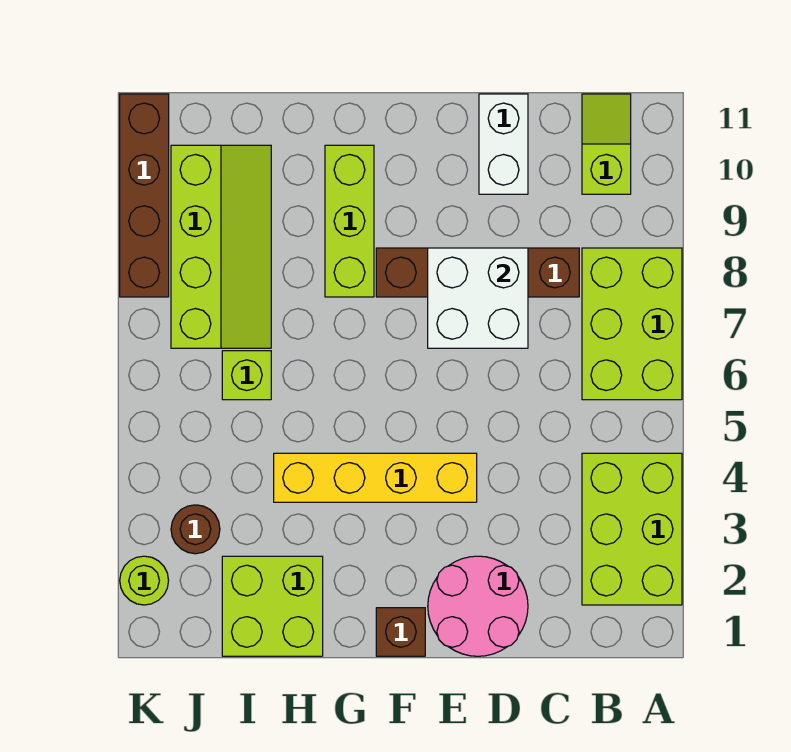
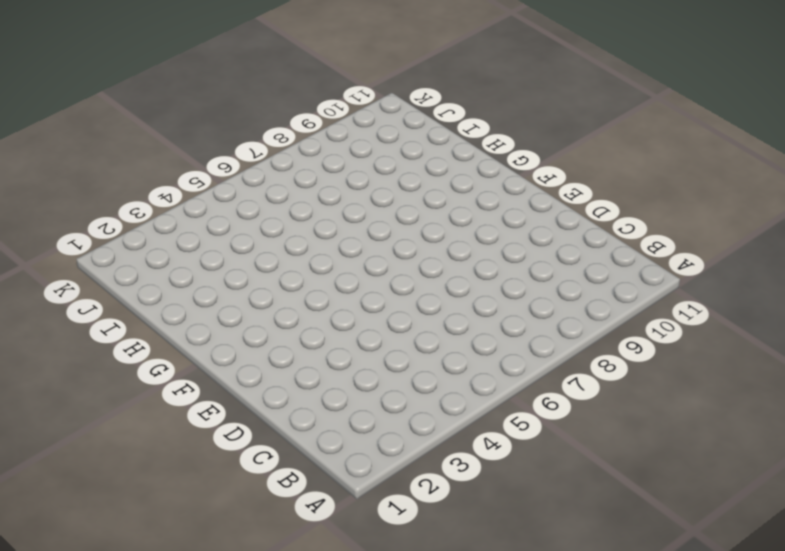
none -> lime brick A2:B4 level 1
none -> lime brick A6:B8 level 1
none -> lime slope B10:B11 level 1 top 10

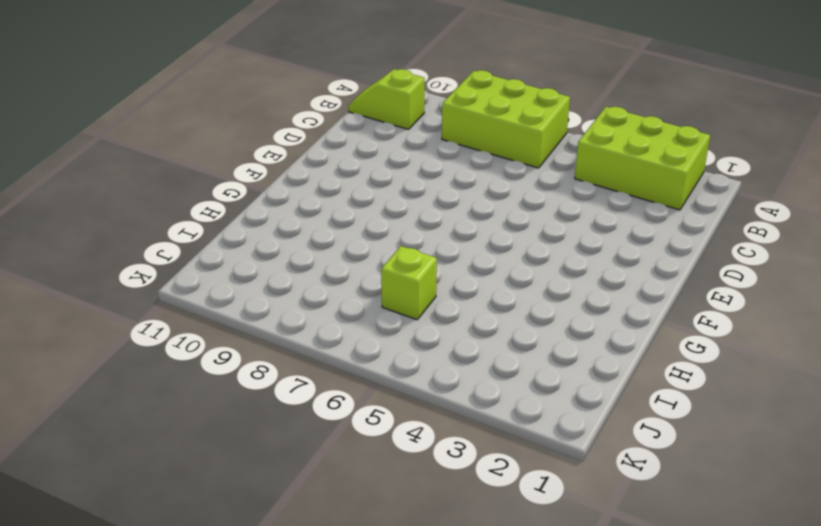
none -> brown brick C8:F8 level 1
none -> pink round brick D1:E2 level 1
none -> white brick D10:D11 level 1

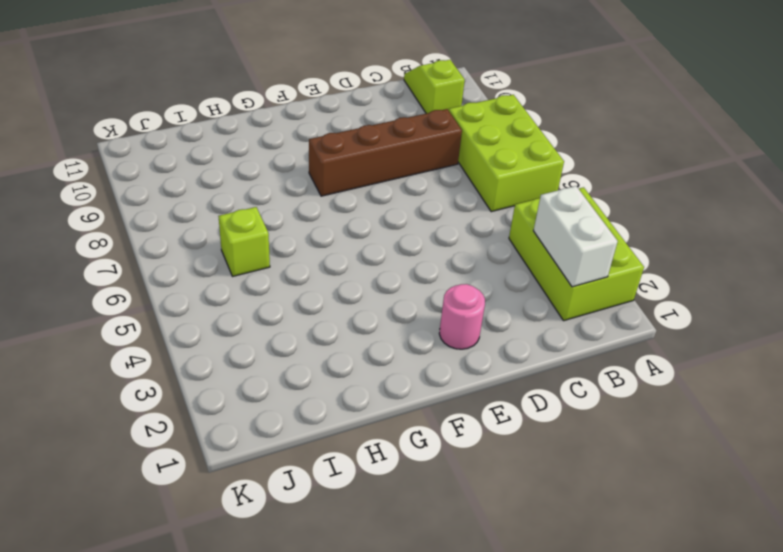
white brick B2:B3 level 2 -> white brick D10:D11 level 1
pink round brick E2 level 1 -> pink round brick D1:E2 level 1
none -> yellow brick E4:H4 level 1
none -> brown brick F1 level 1
none -> lime brick G8:G10 level 1

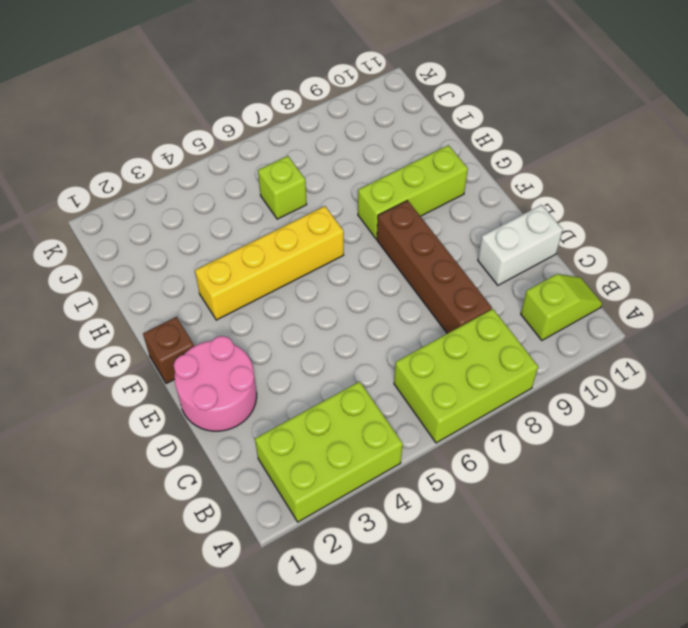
yellow brick G3:G6 level 1 -> yellow brick E4:H4 level 1
none -> lime brick H1:I2 level 1
none -> lime slope I7:J10 level 1 top J
none -> brown round brick J3 level 1

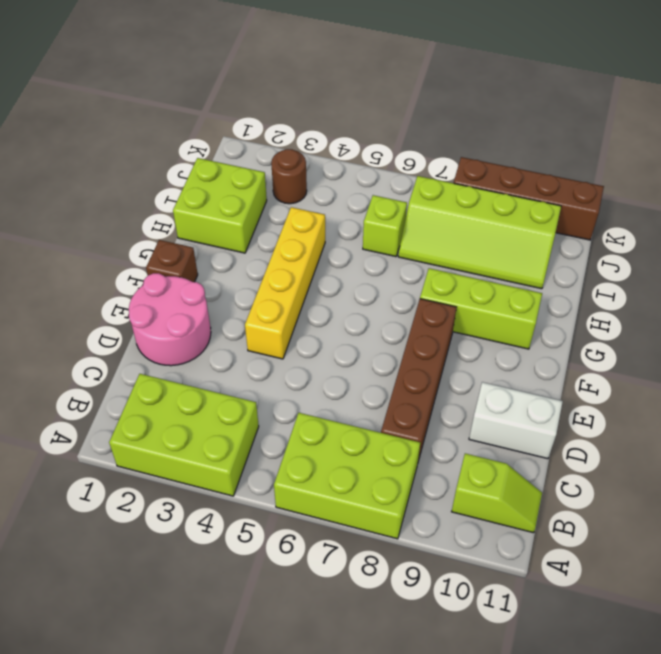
none -> lime round brick K2 level 1
none -> white brick D7:E8 level 2

